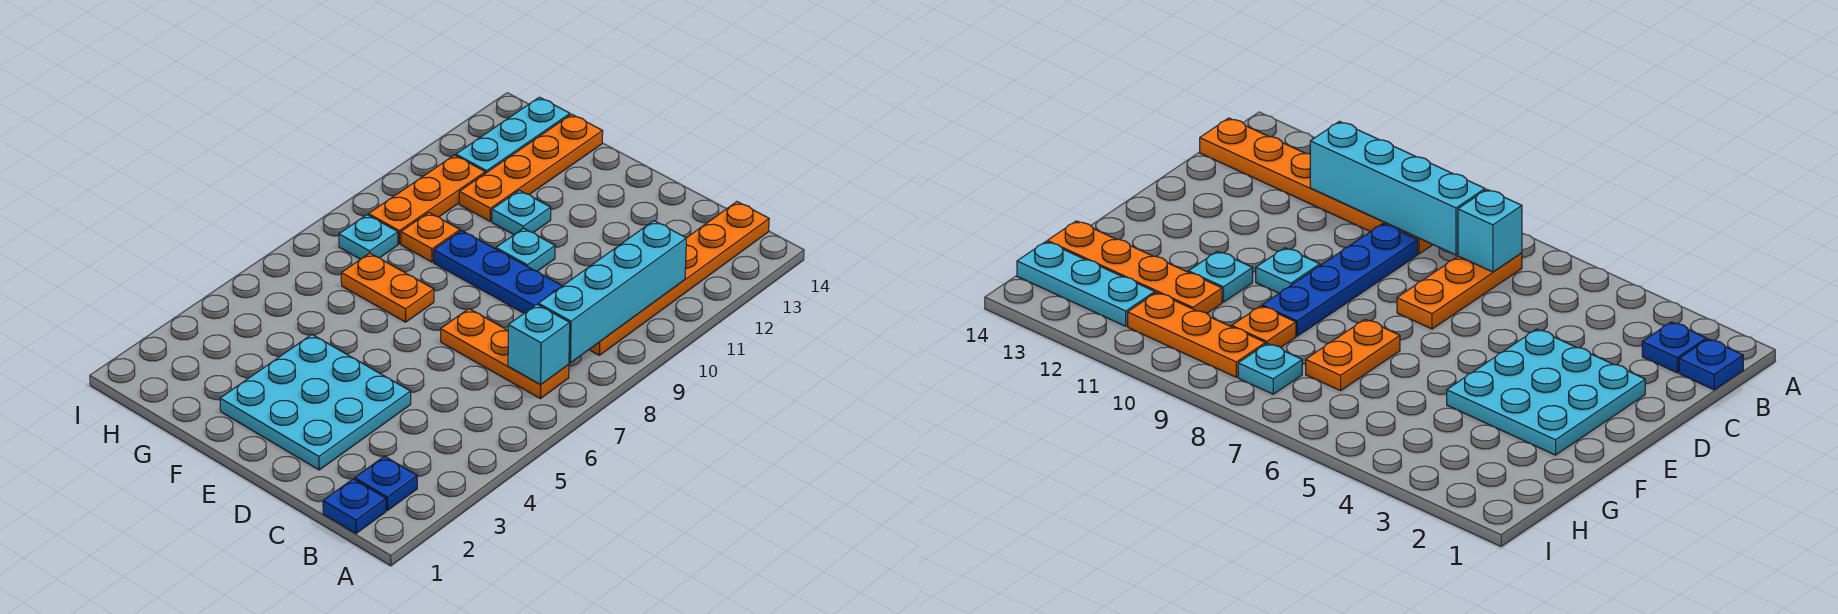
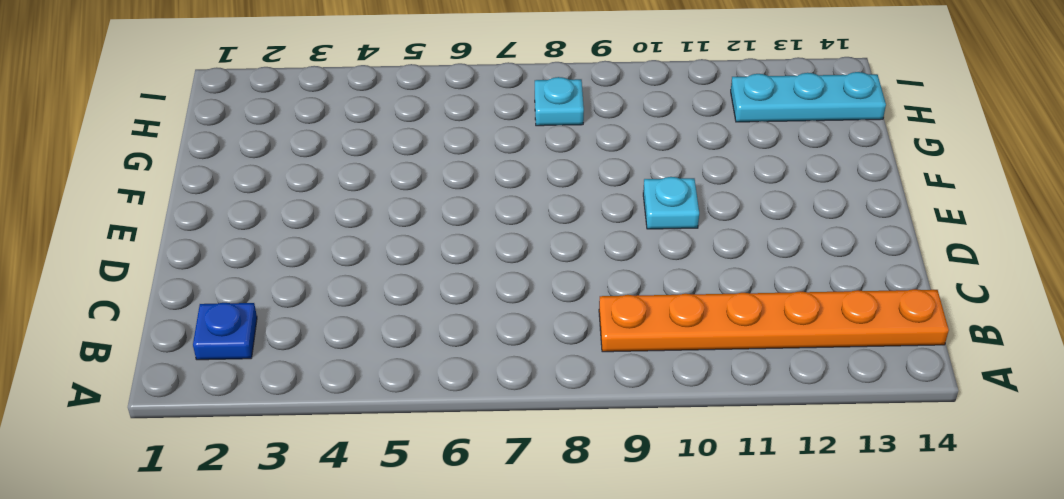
none -> blue plate B1 level 1
none -> orange plate B7:D7 level 1
none -> blue plate C9:F9 level 1

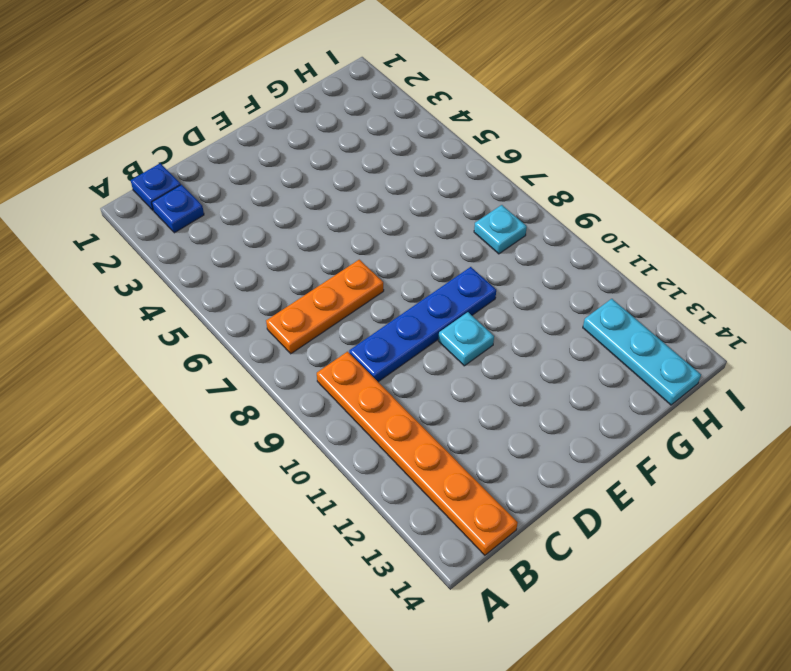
none -> cyan plate D2:F4 level 1
none -> orange plate F7:G7 level 1
none -> cyan plate F11 level 1

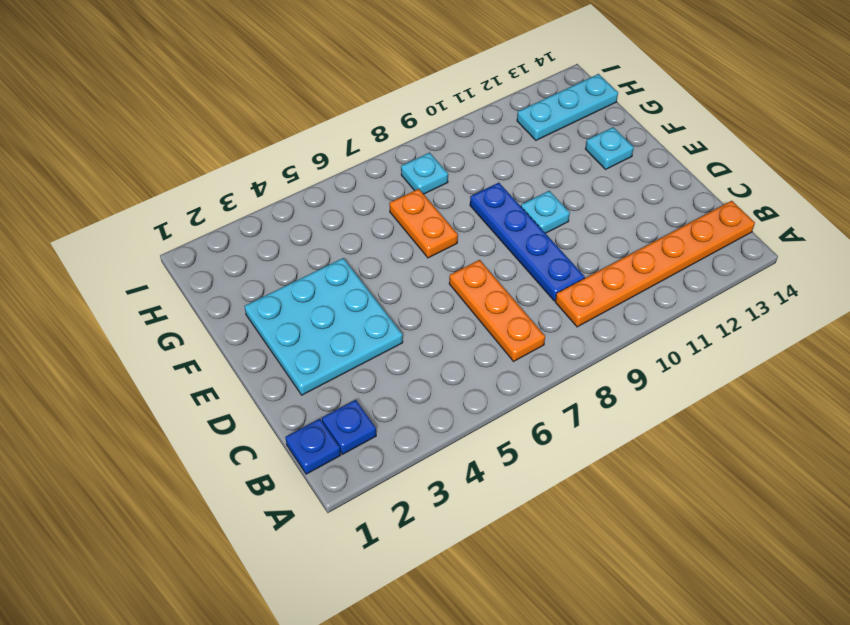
cyan plate F13 level 1 -> cyan plate F11 level 1
none -> orange plate G9 level 1
none -> orange plate G11:G14 level 1
none -> orange plate H9:H11 level 1

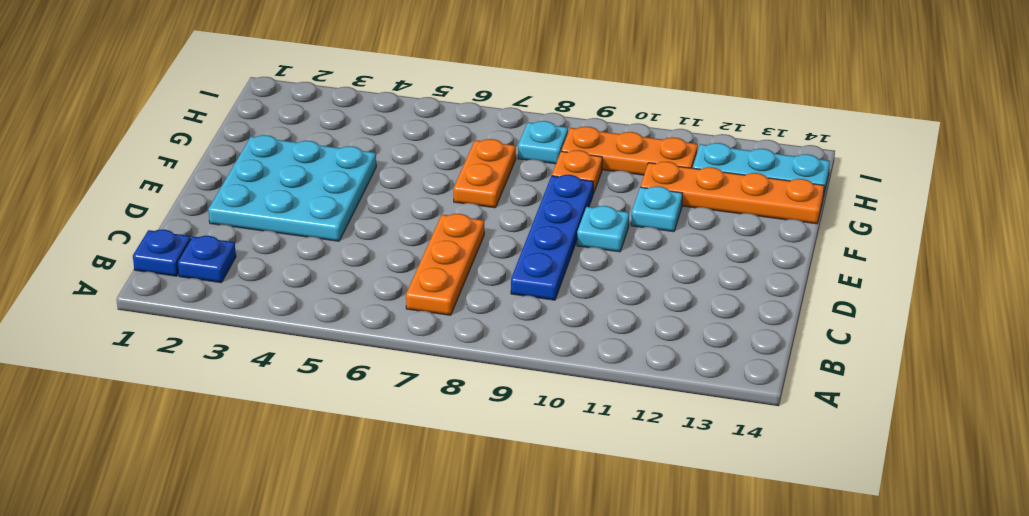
none -> orange plate B9:B14 level 1
none -> cyan brick B7 level 2
none -> cyan brick B8:B11 level 2

